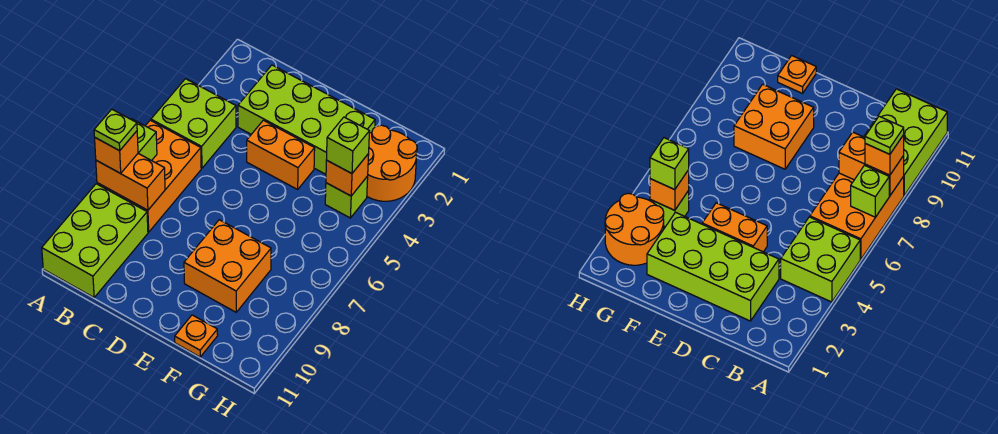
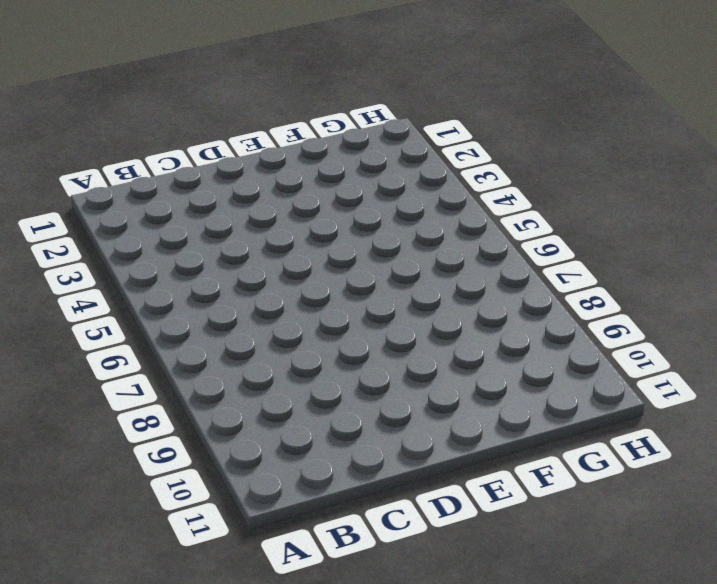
none -> lime brick A4:B5 level 1
none -> orange brick A6:B8 level 1
none -> lime brick A9:B11 level 1

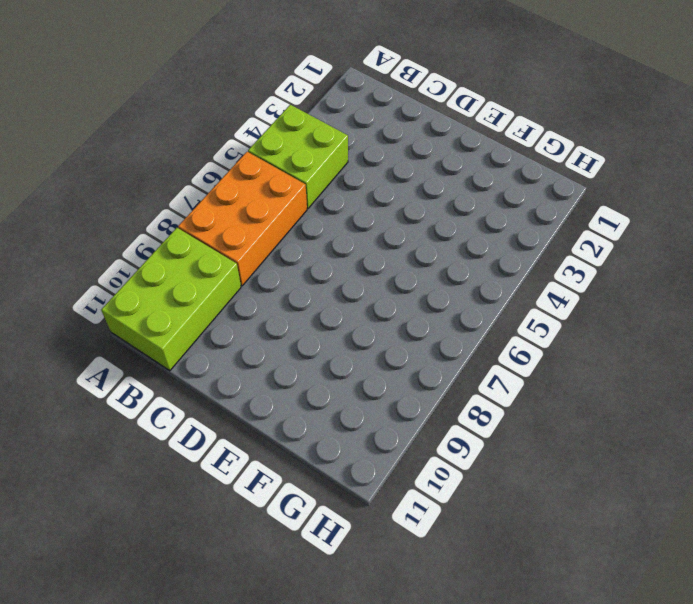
none -> lime brick C2:F3 level 1
none -> orange brick D4:E4 level 1
none -> orange brick E8:F9 level 1

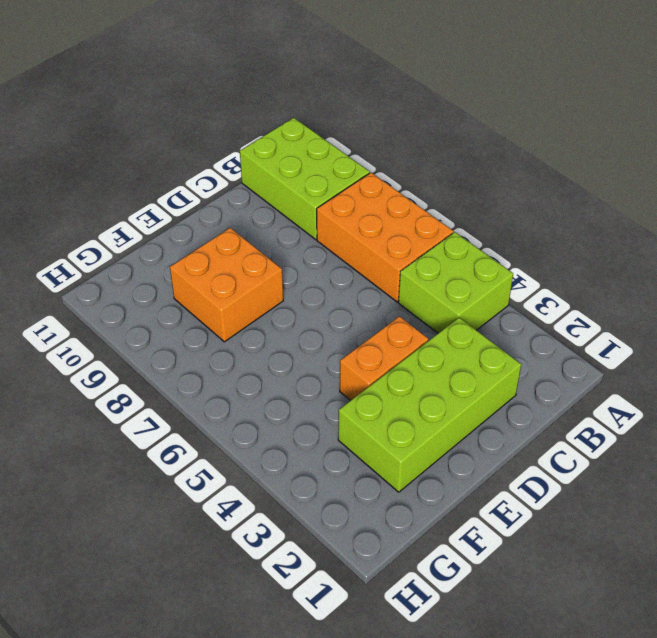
none -> orange plate F11 level 1
none -> orange round brick G2:H3 level 1
none -> lime brick G4 level 1

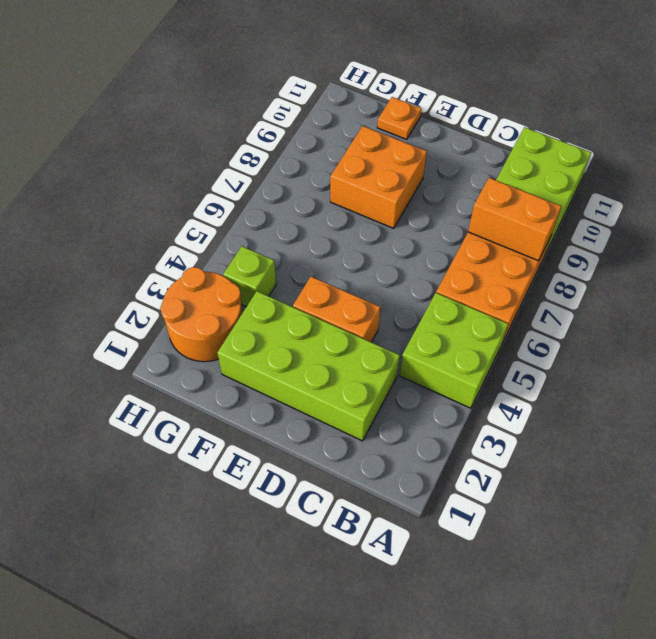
none -> lime brick A7 level 2
none -> orange brick G4 level 2
none -> orange brick A8 level 3

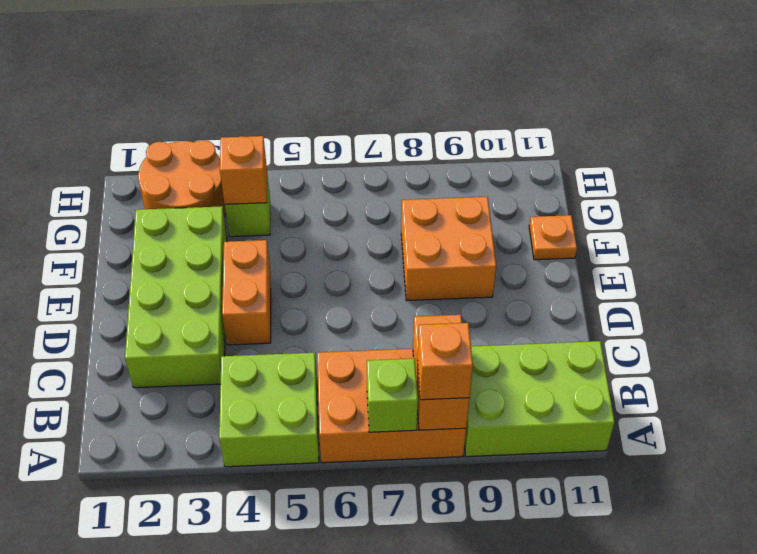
none -> lime brick G4 level 3
none -> lime plate A8 level 4

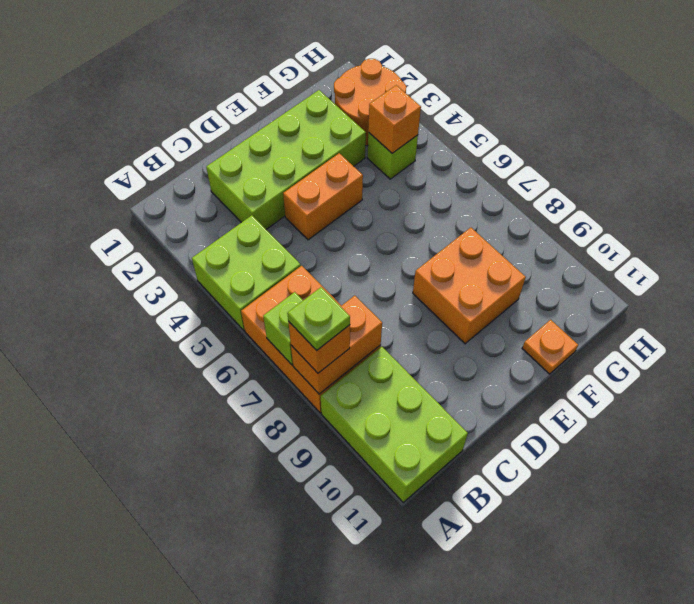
none -> lime brick G4 level 3

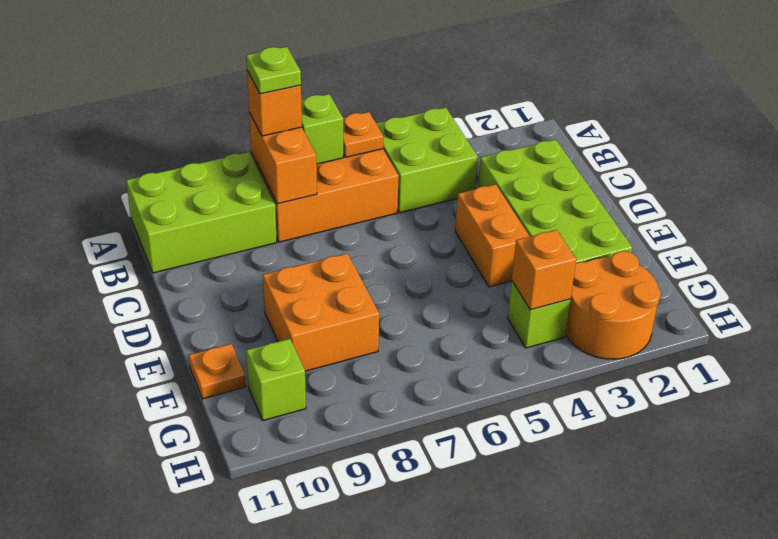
orange plate A6 level 2 -> none
lime brick G10 level 1 -> lime brick G4 level 3

